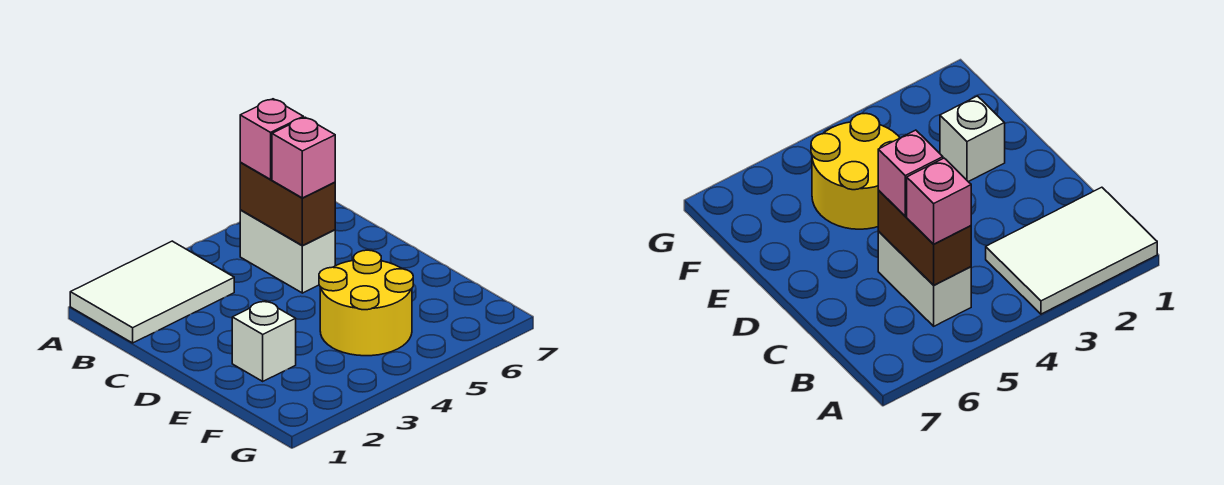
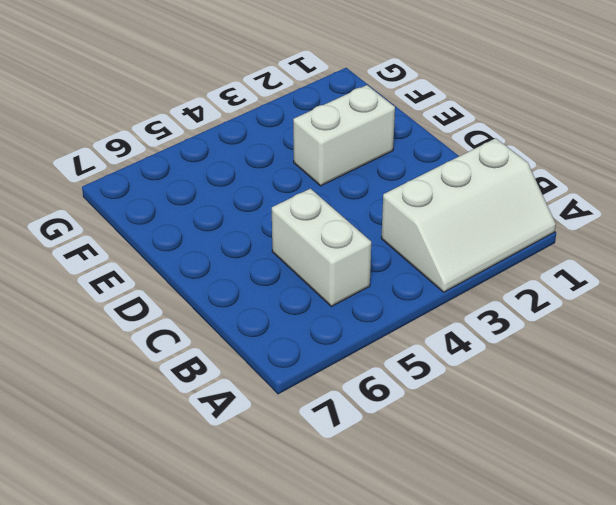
white slope A1:B3 level 1 top B -> white tile A1:B3 level 1
white brick E2:E3 level 1 -> white brick E2 level 1
none -> yellow round brick E4:F5 level 1
none -> brown brick B5:C5 level 2

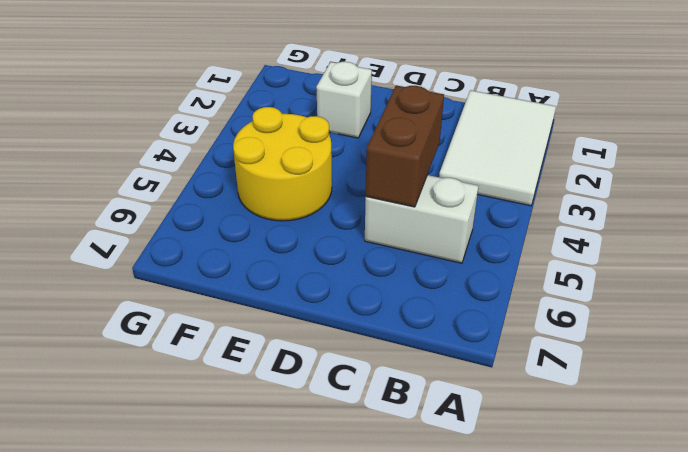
brown brick C4:C5 level 2 -> brown brick B5:C5 level 2
none -> pink brick B5 level 3
none -> pink brick C5 level 3

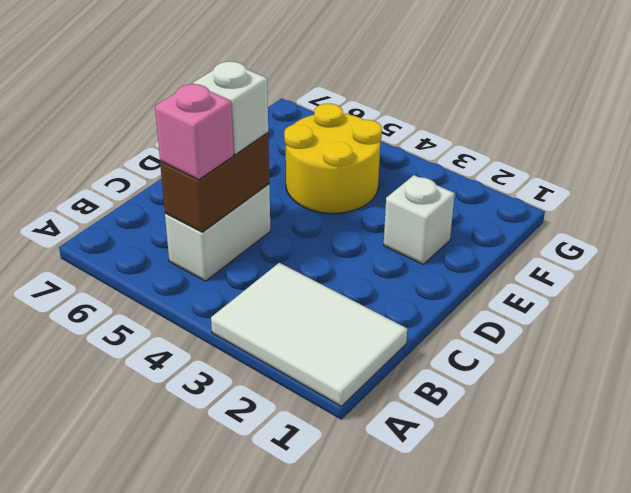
white brick C5 level 3 -> pink brick C5 level 3

